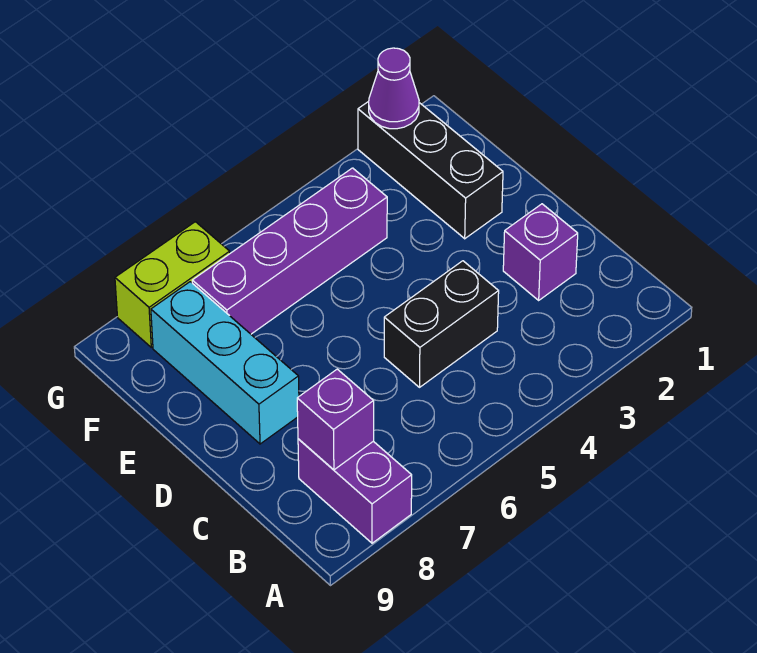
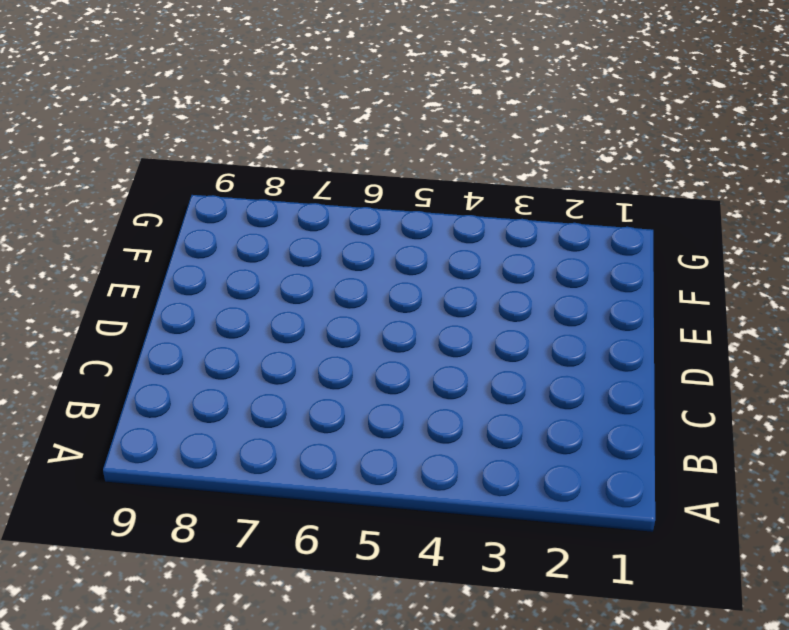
none -> purple brick A8:B8 level 1
none -> purple brick C2 level 1

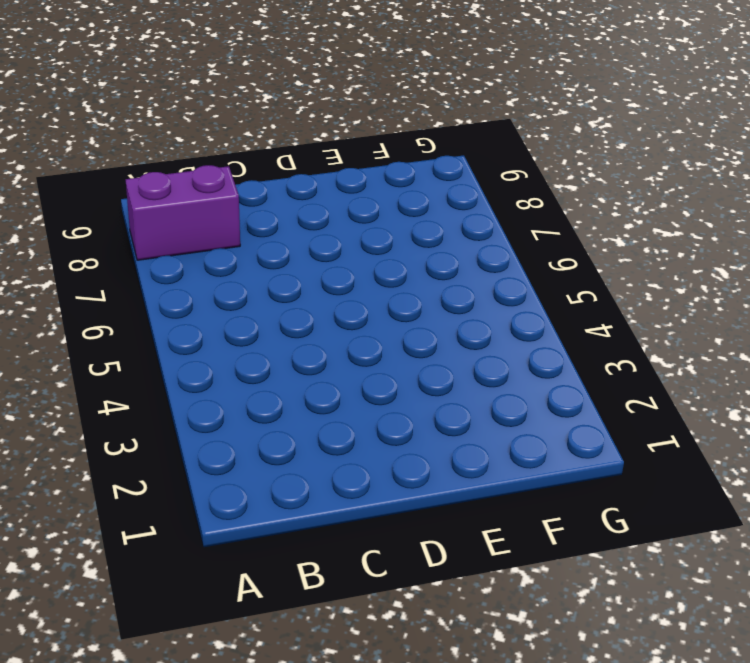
none -> purple brick C2 level 1
none -> black brick C4:C5 level 1

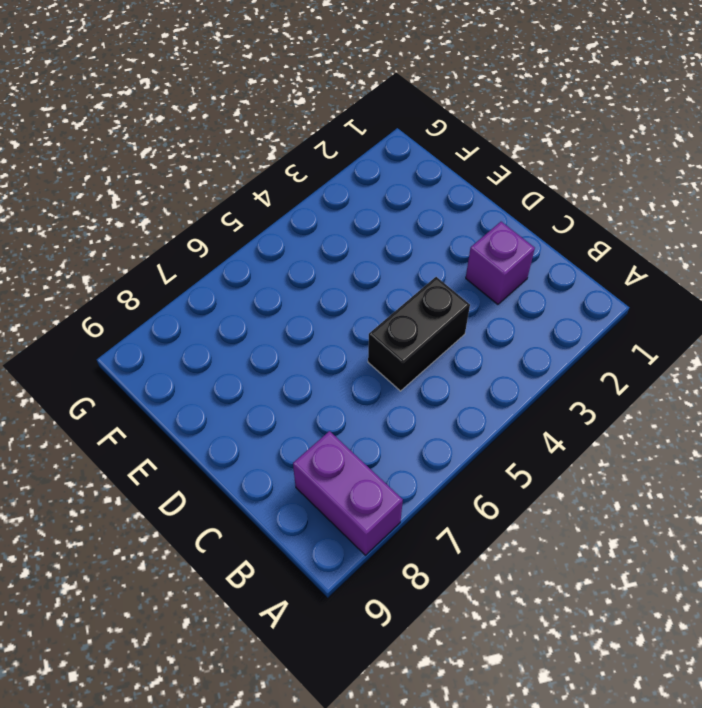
none -> cyan brick D8:F8 level 1
none -> black brick E2:G2 level 1

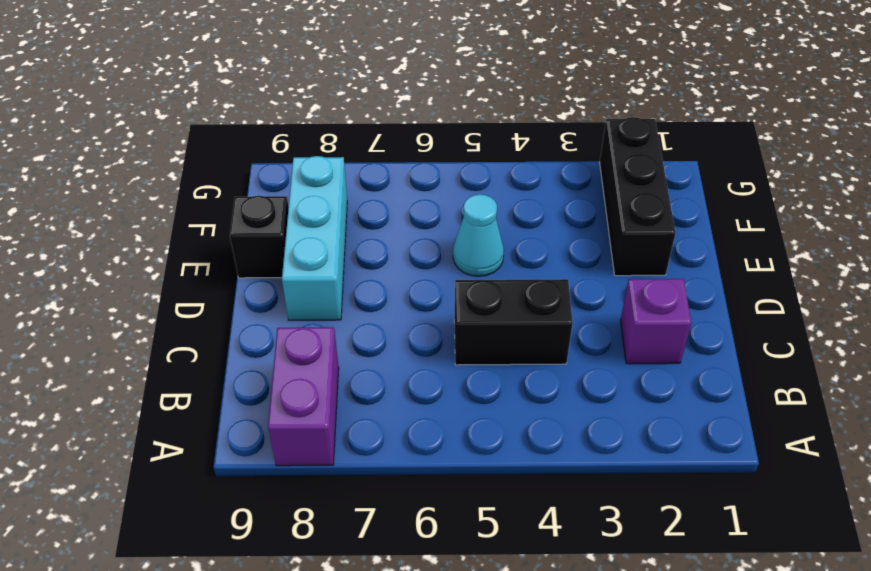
cyan cone E5 level 1 -> none
black brick E9 level 1 -> none
none -> purple brick F4:F7 level 1
none -> lime brick G7:G8 level 1

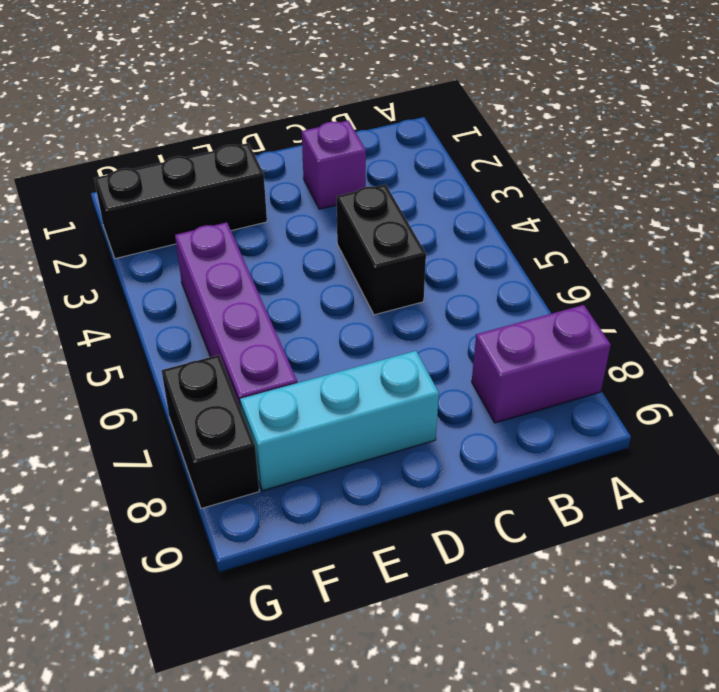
black brick G7:G8 level 1 -> lime brick G7:G8 level 1
none -> purple brick B8 level 2
none -> purple cone G2 level 2

